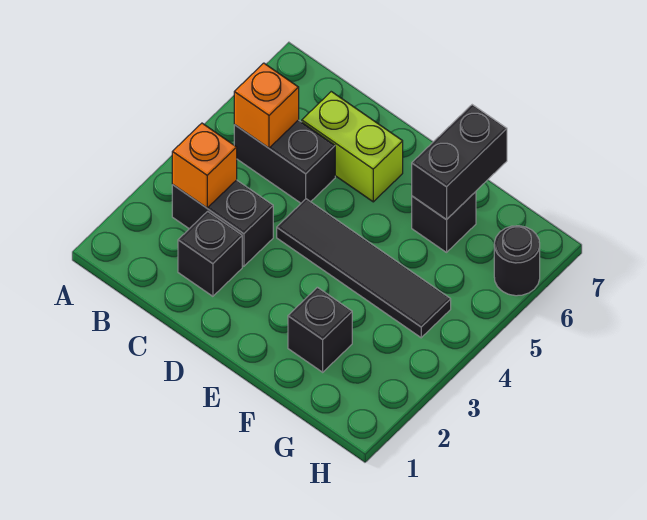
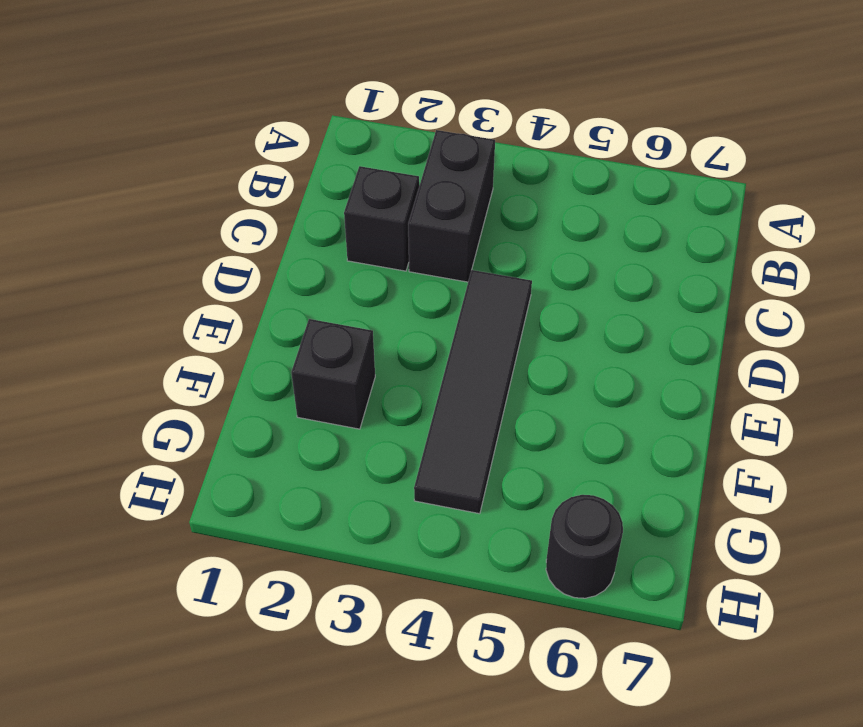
none -> black brick B5:C5 level 1
none -> lime brick C6:D6 level 1

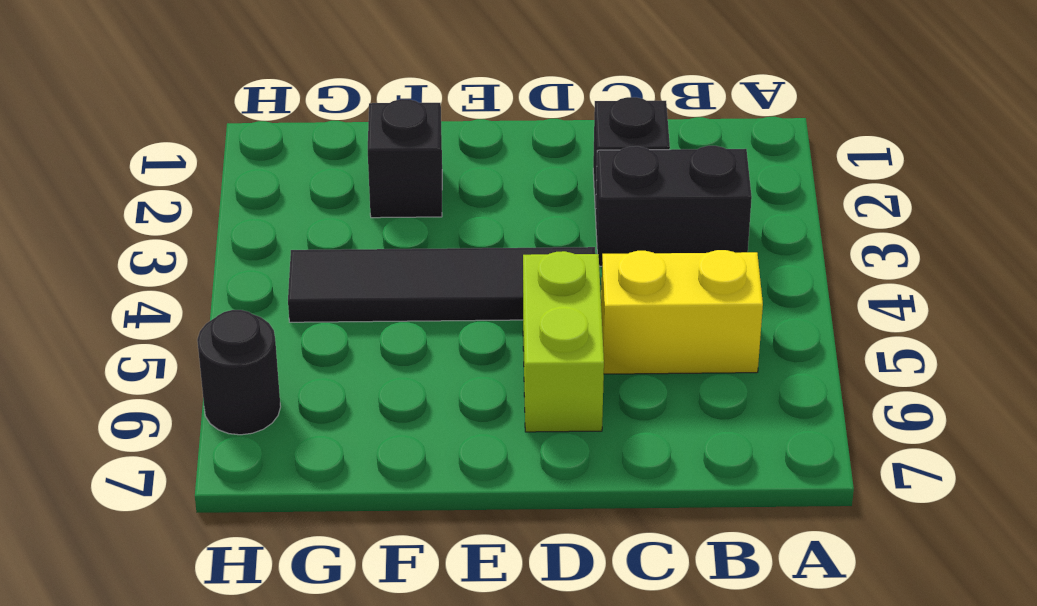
yellow brick B5:C5 level 1 -> black brick B5:C5 level 1
lime brick D5:D6 level 1 -> lime brick C6:D6 level 1
none -> black brick F6 level 1
none -> orange brick B3 level 2

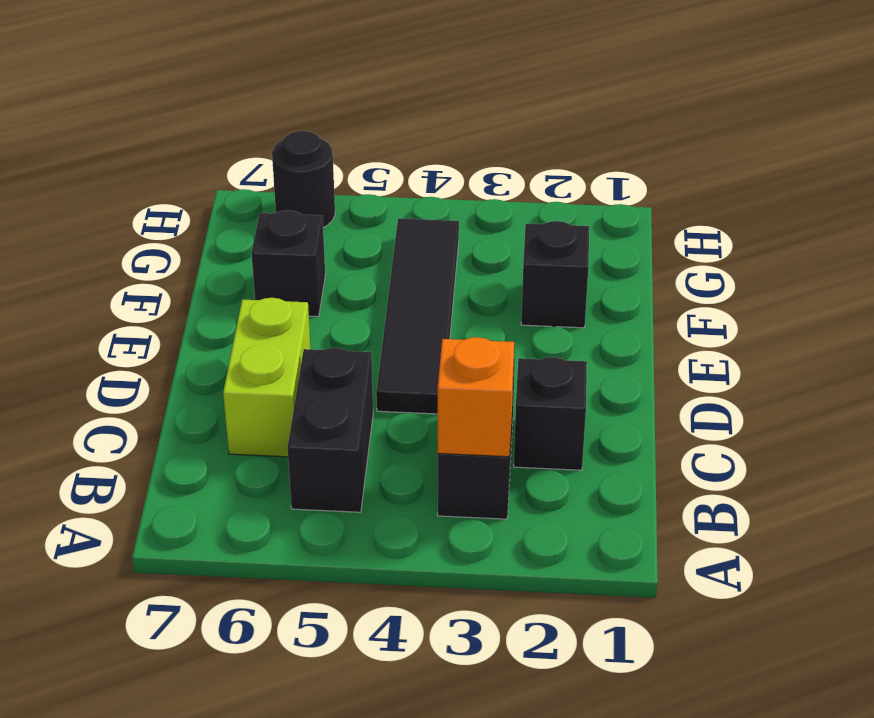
none -> orange brick B5 level 2
none -> black brick F6:F7 level 2

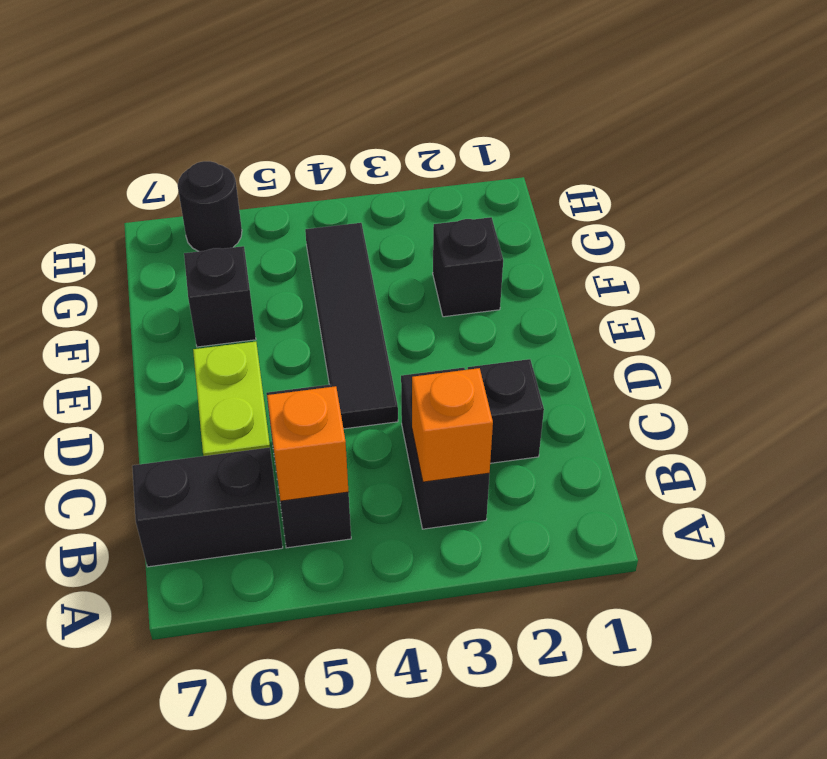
black brick B6:B7 level 1 -> black brick F6:F7 level 2

